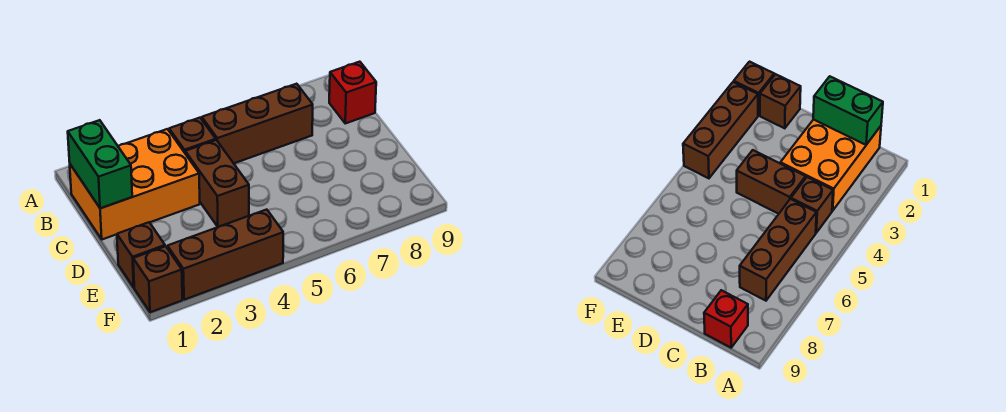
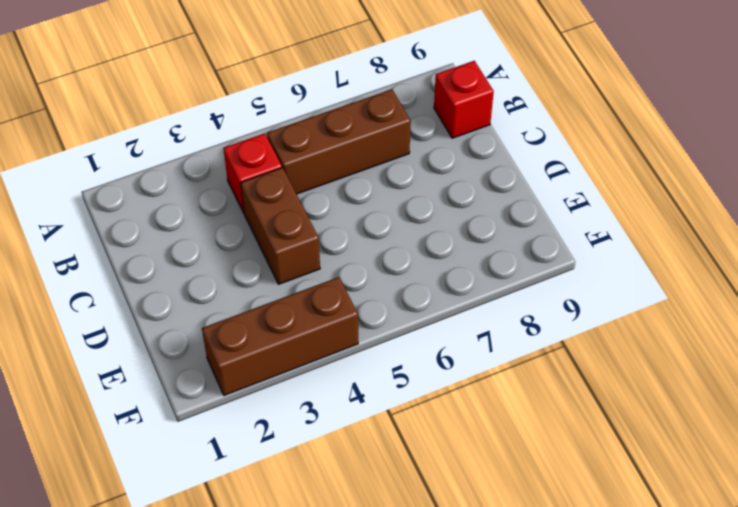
red brick B4 level 1 -> brown brick B4 level 1
none -> orange brick B1:C3 level 1
none -> brown brick E1 level 1

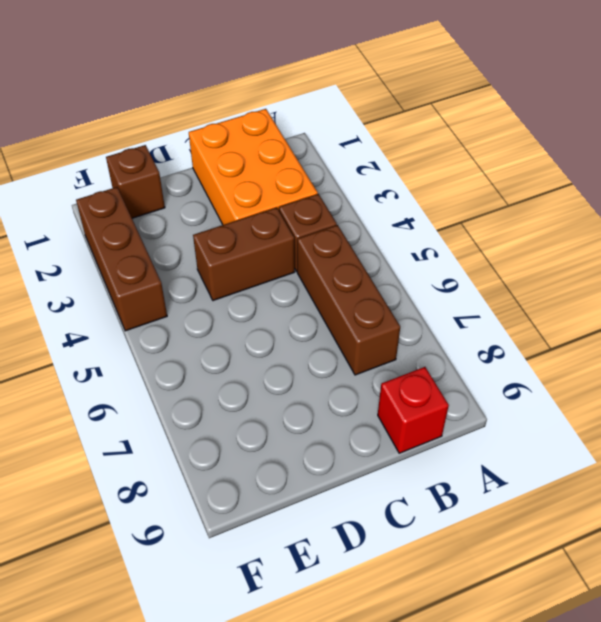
none -> brown brick F1 level 1
none -> green brick B1:C1 level 2

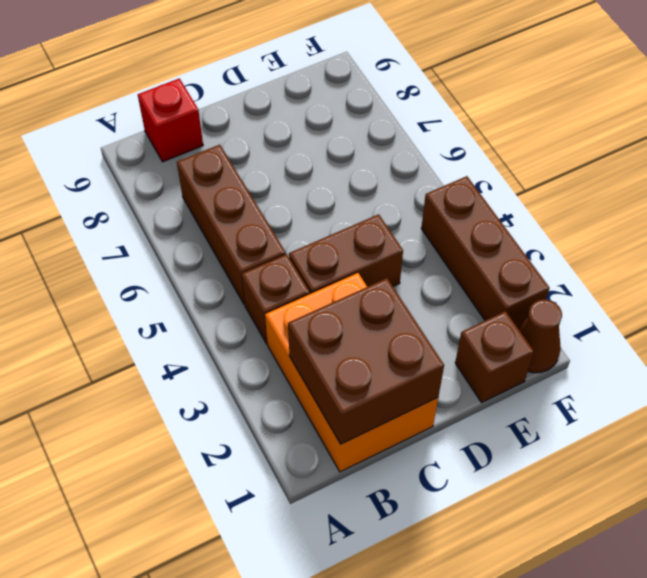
brown brick B1:C2 level 2 -> green brick B1:C1 level 2
brown cone F1 level 1 -> brown brick F1 level 1

